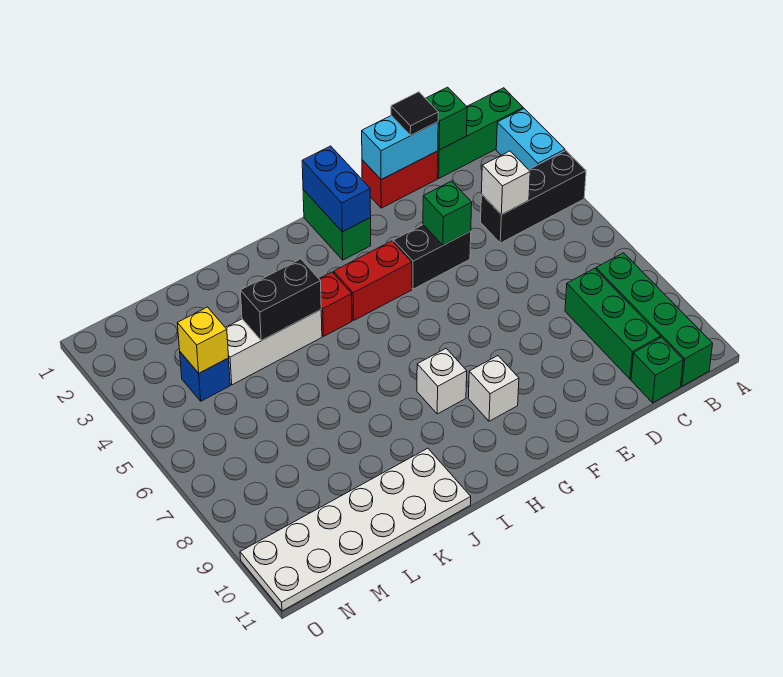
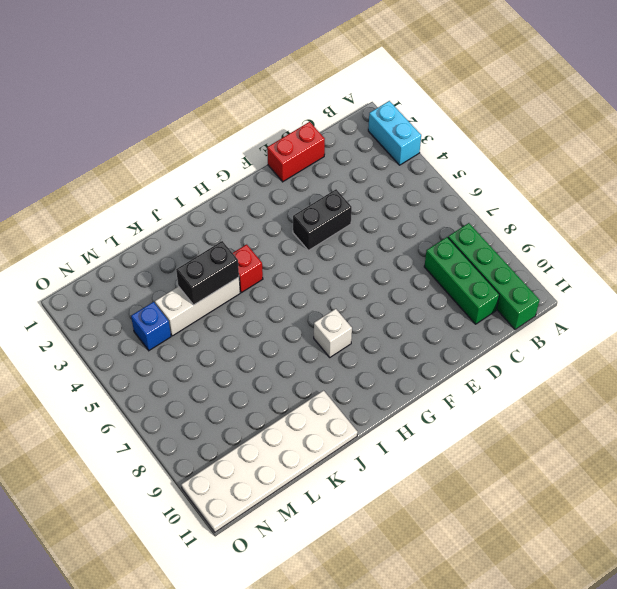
none -> green brick A1:C1 level 1
none -> black brick A4:C4 level 1
none -> green brick C11 level 1

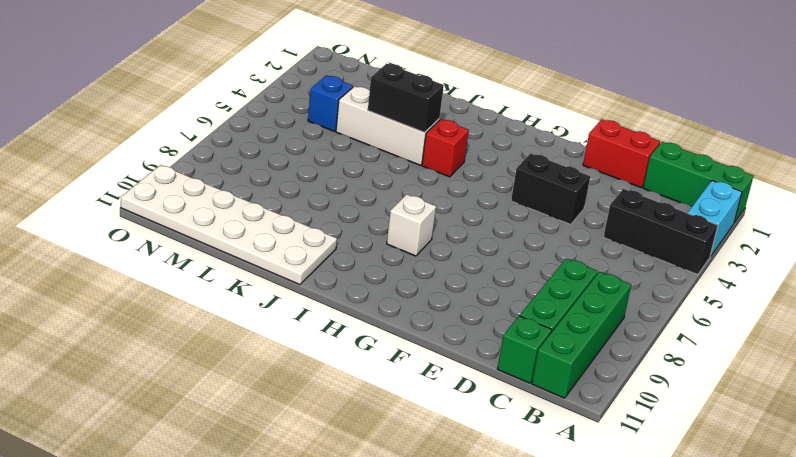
none -> green brick G1:G2 level 1
none -> red brick G4:H4 level 1
none -> white brick G9 level 1

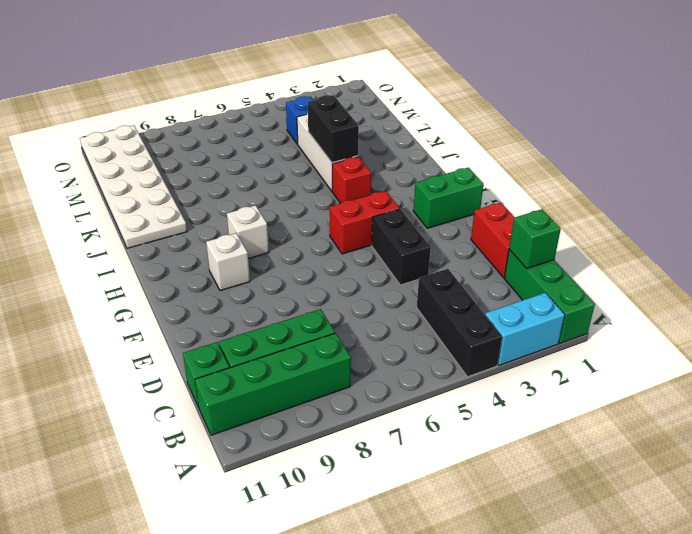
red brick G4:G5 level 1 -> red brick G4:H4 level 1
none -> white brick C4 level 2
none -> cyan brick D1:E1 level 2
none -> green brick E4 level 2

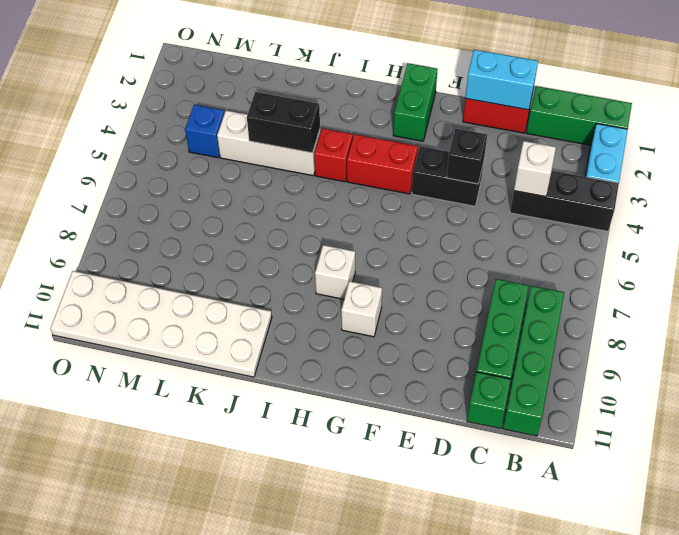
black brick E4 level 2 -> green brick E4 level 2
none -> green brick C1 level 2
none -> blue brick G1:G2 level 2
none -> yellow brick M4 level 2

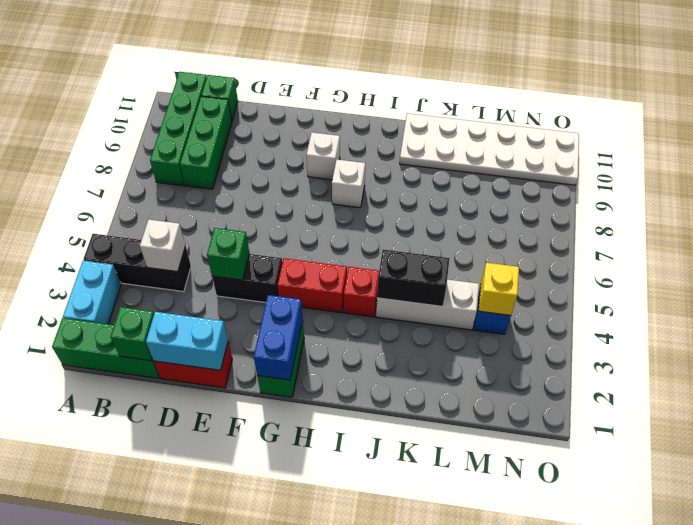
none -> black tile D1 level 3

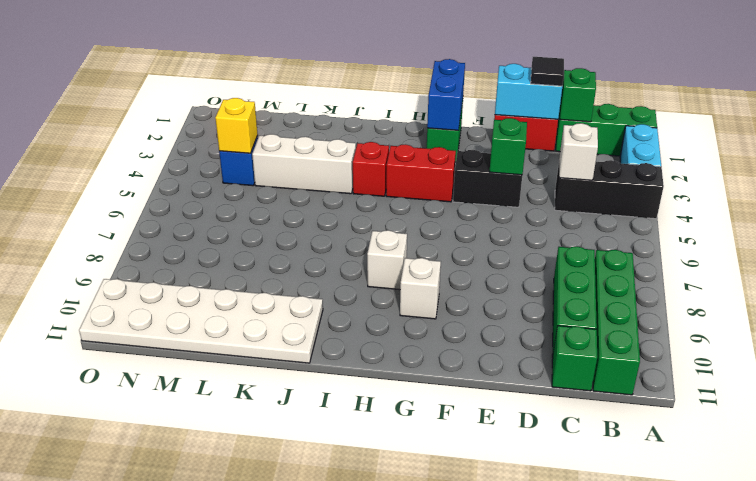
none -> black brick J4:K4 level 2

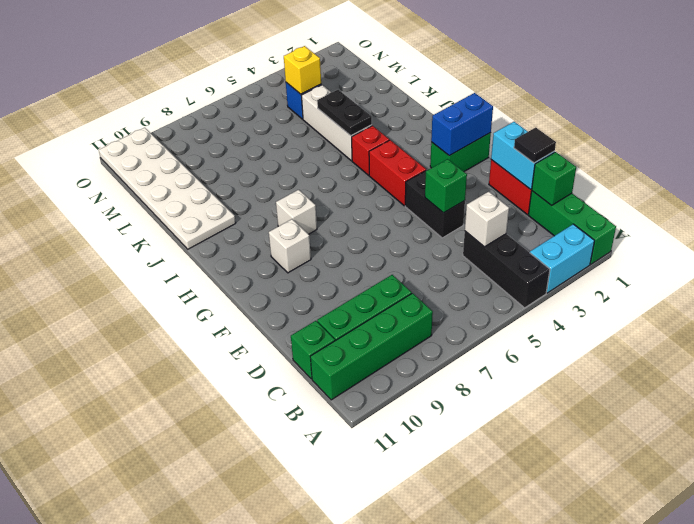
black plate J4:K4 level 2 -> black brick J4:K4 level 2

